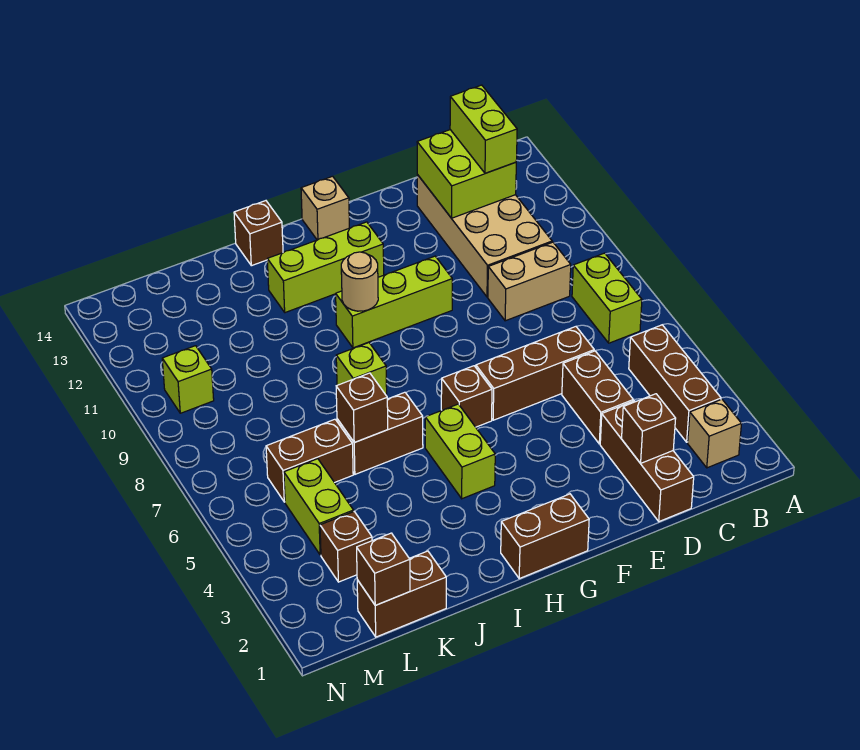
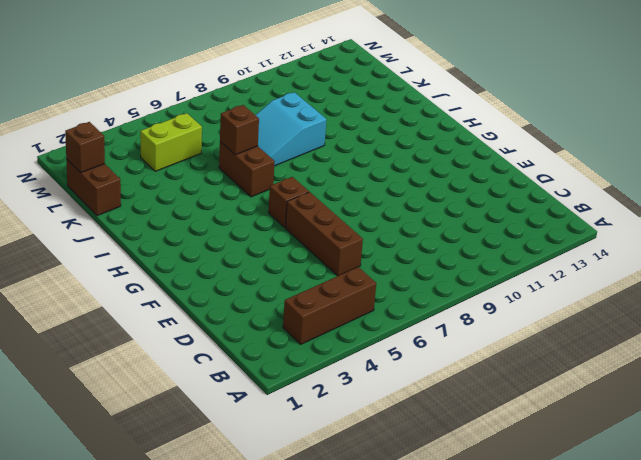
cyan slope J7:K9 level 1 top 9 -> none
none -> tan brick B2 level 1
none -> lime brick B7:B8 level 1
none -> tan brick C9:D9 level 1

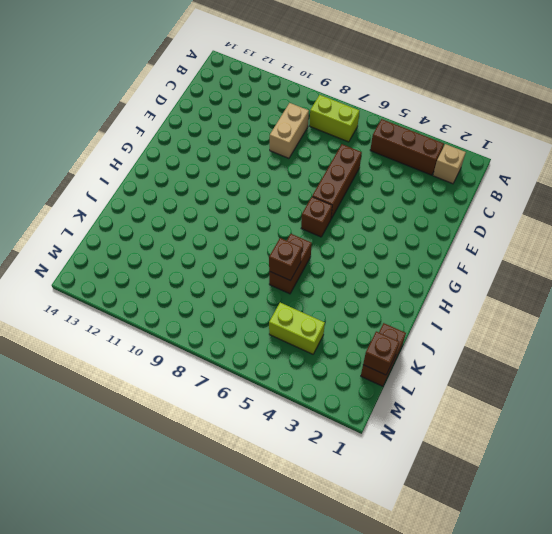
none -> tan brick C10:D13 level 1
none -> brown brick D1:D3 level 1
none -> brown brick D4:D5 level 1

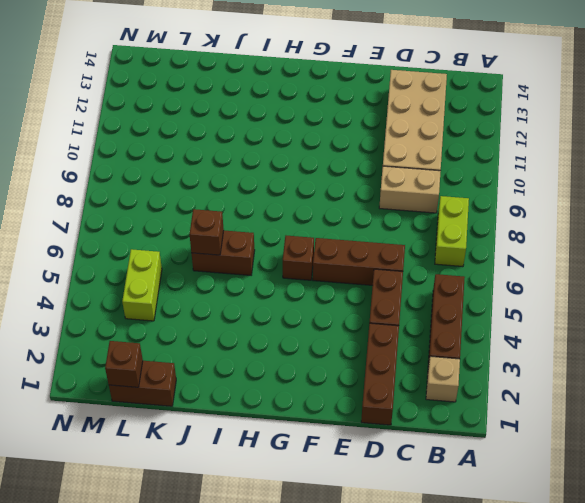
none -> lime brick F10:H10 level 1
none -> brown brick G1:H1 level 1
none -> lime brick G12:I12 level 1

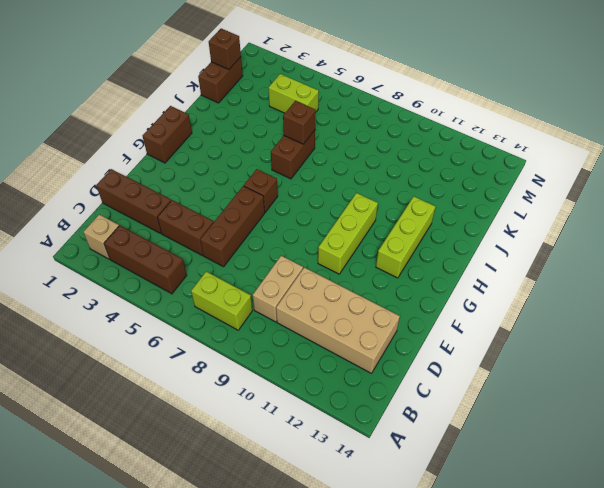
none -> tan brick G14 level 1
none -> lime brick H4:H5 level 1
none -> lime brick I8 level 1

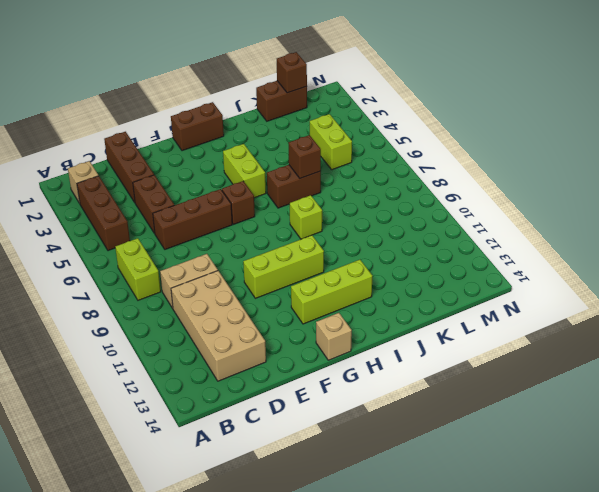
none -> brown brick I14 level 1
none -> brown brick K6:L6 level 1
none -> brown brick L3 level 1

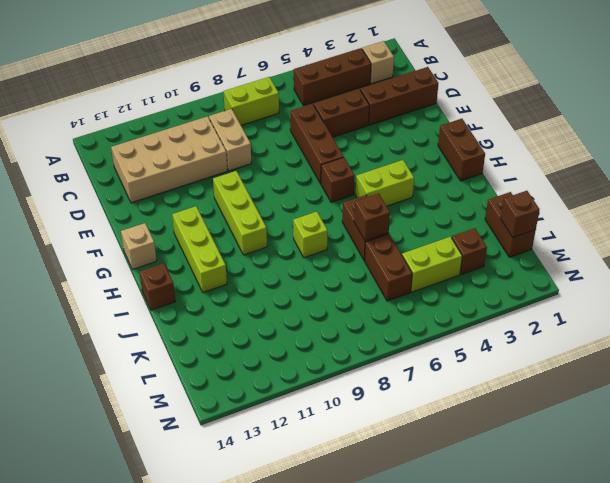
none -> lime brick M10 level 1
none -> lime brick C12:D13 level 2
none -> brown brick D2 level 2

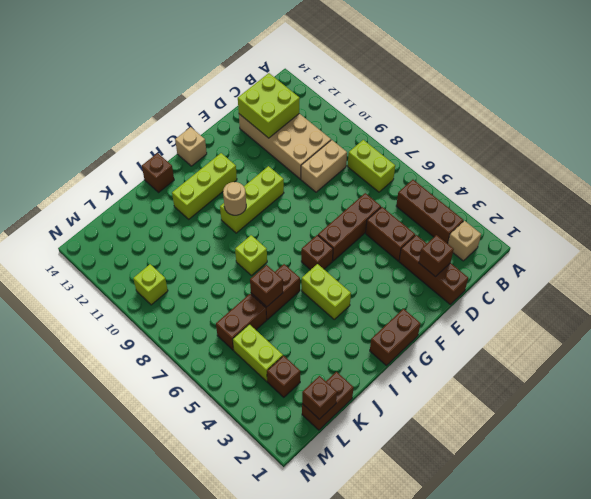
none -> lime brick C12:C13 level 3

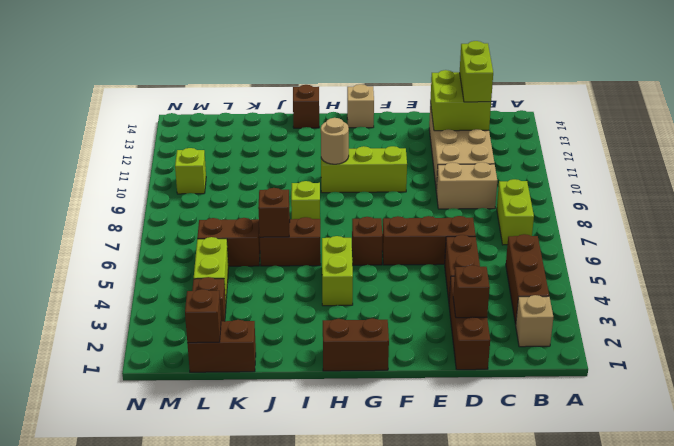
none -> lime brick G12:I12 level 1

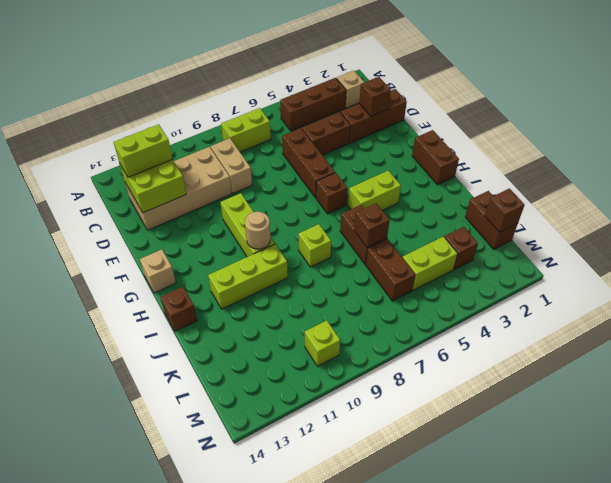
lime brick I10:I12 level 1 -> lime brick G12:I12 level 1

